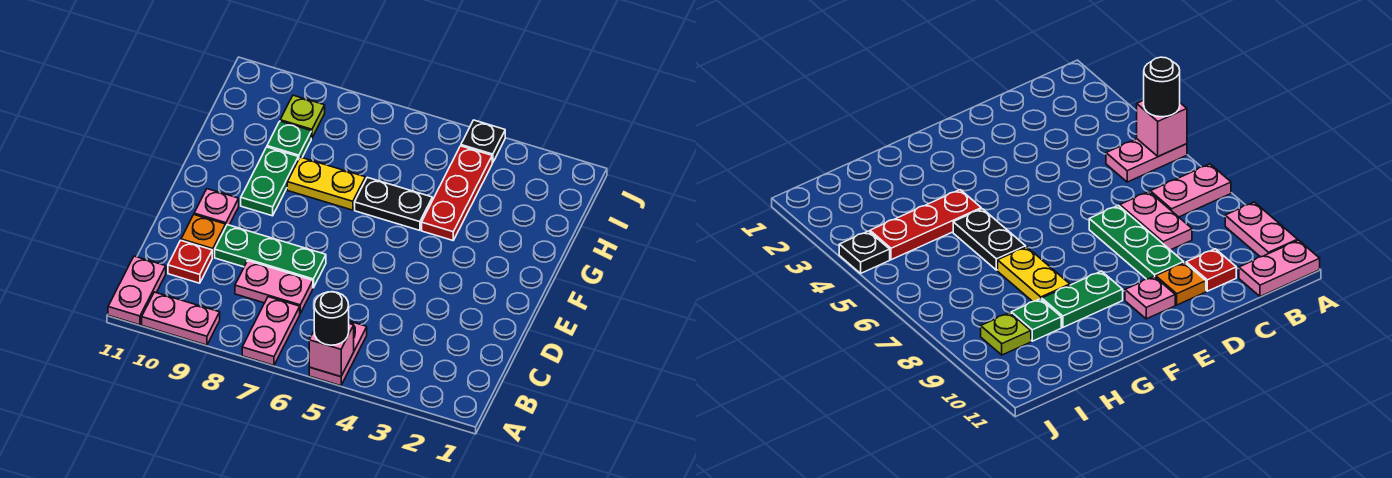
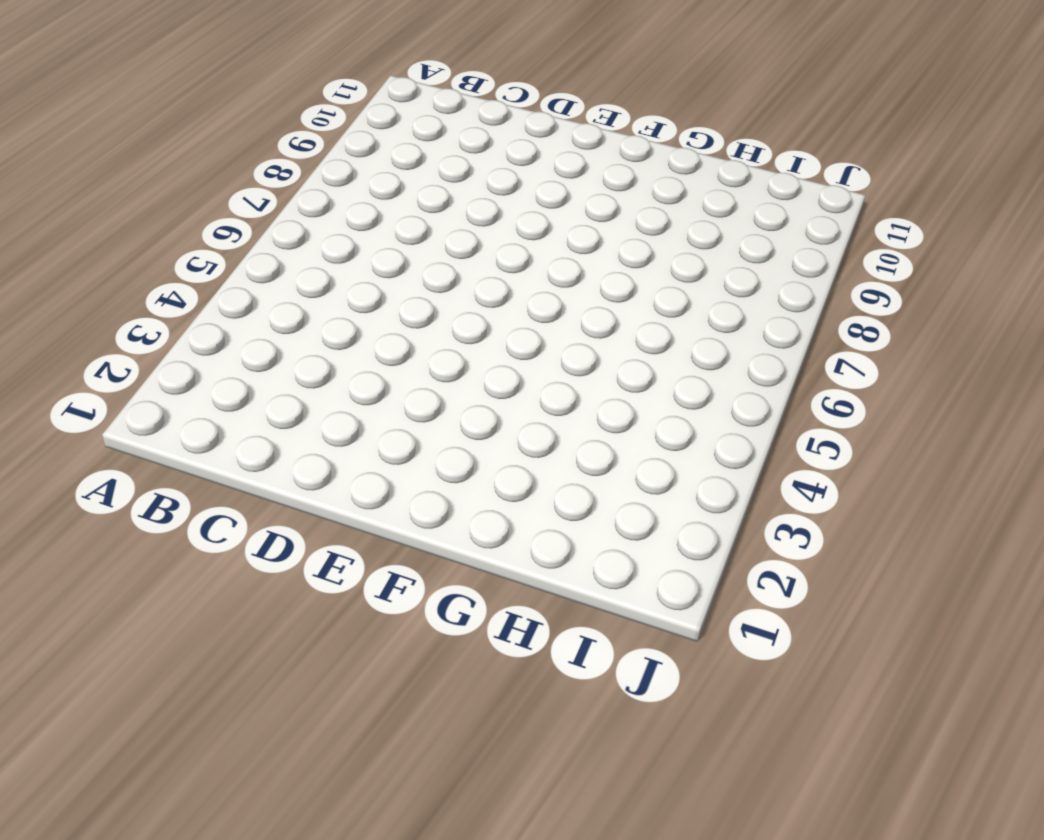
none -> pink plate A5:B5 level 1
none -> pink plate A7:B7 level 1
none -> pink plate A9:A10 level 1

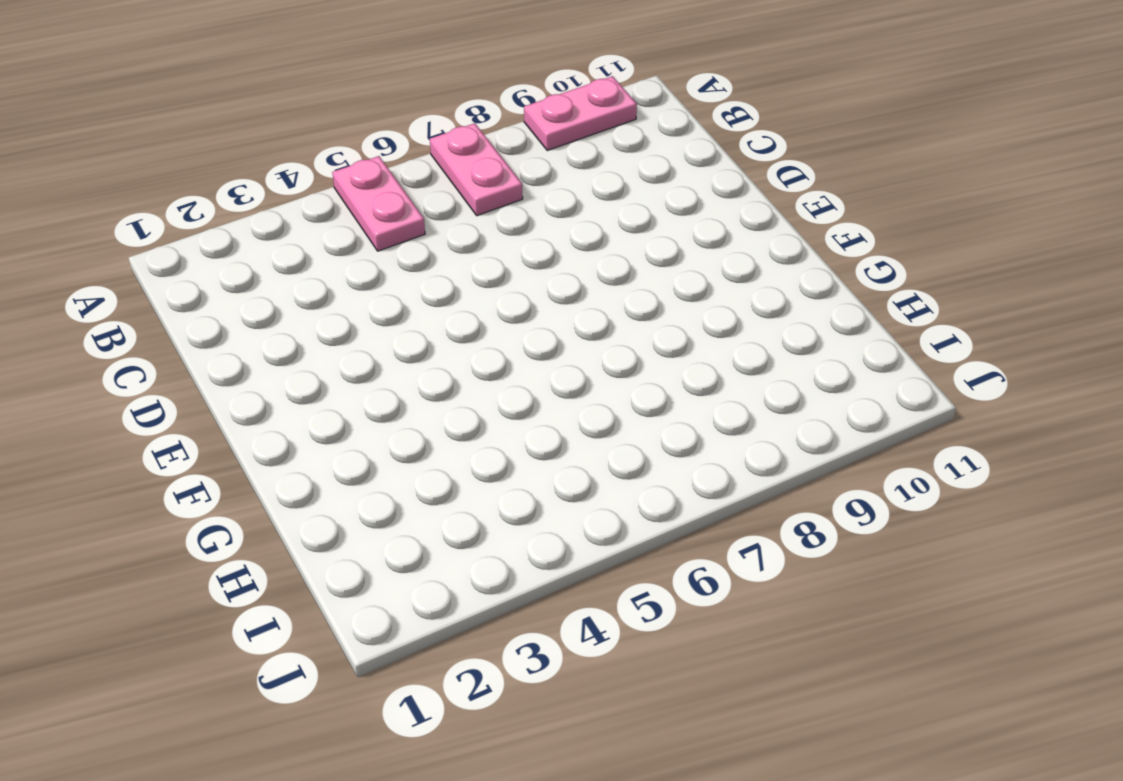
none -> pink plate A11:B11 level 1
none -> pink plate C7:C8 level 1
none -> red plate C10 level 1

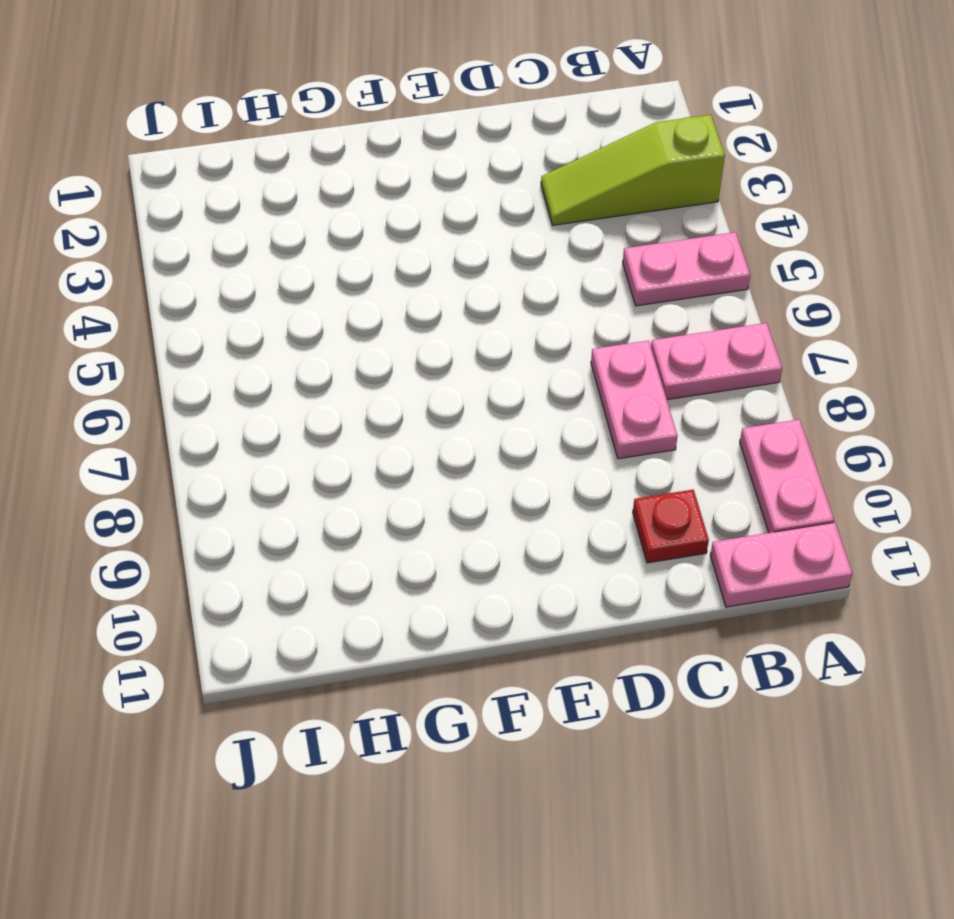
lime slope A3:C3 level 1 top A -> none
none -> green plate D7:D9 level 1
none -> orange plate D10 level 1
none -> pink plate E10 level 1

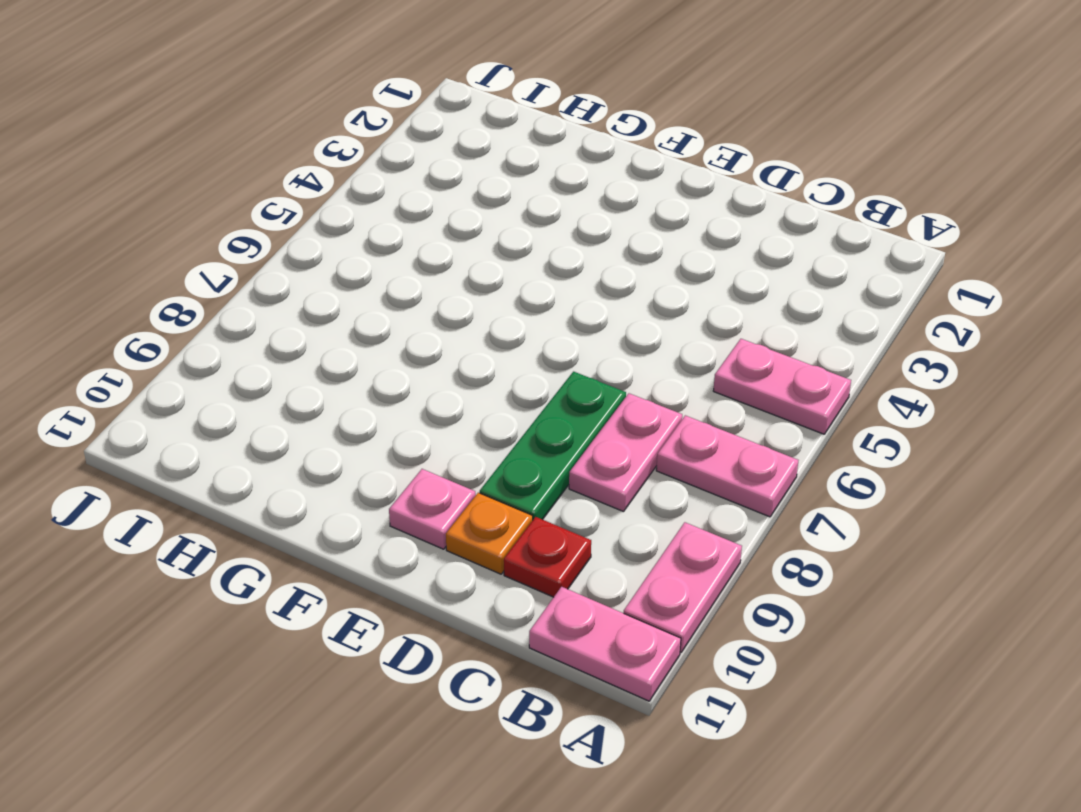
none -> green plate F9:G9 level 1
none -> red plate G4:I4 level 1
none -> black plate G5:G6 level 1

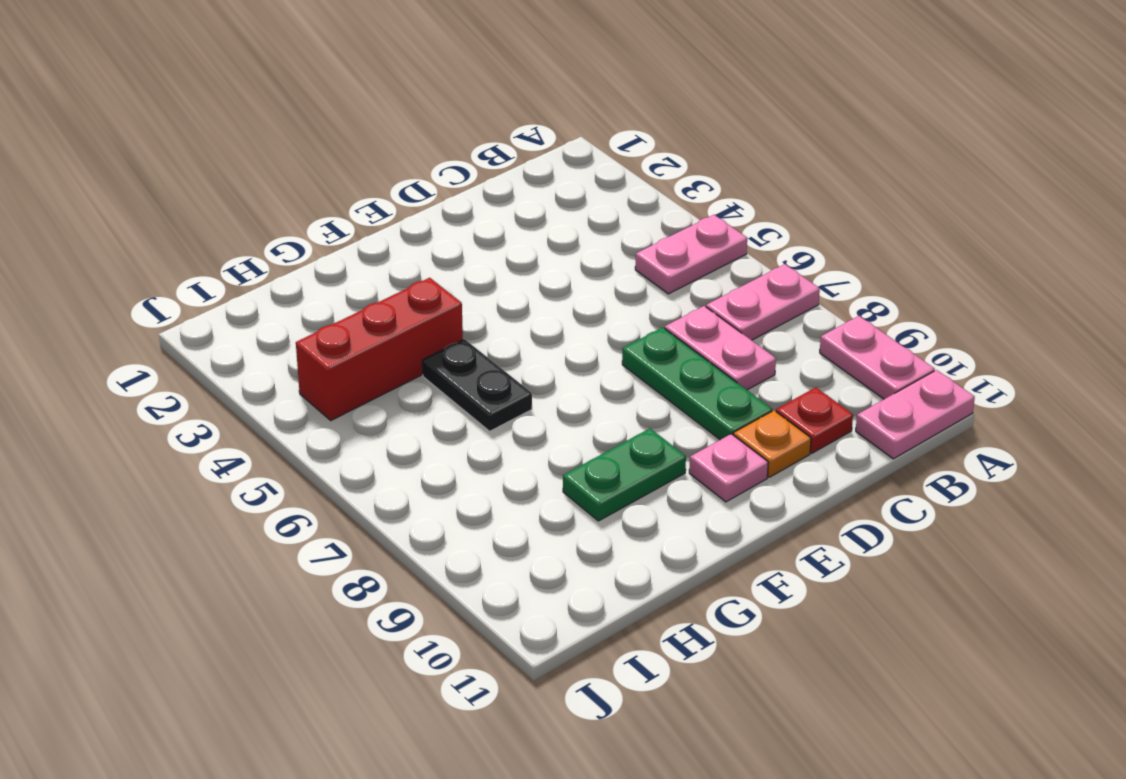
red brick G4:I4 level 1 -> red plate G4:I4 level 1
none -> yellow plate G7:G8 level 1
none -> green plate H9 level 1
none -> lime plate I9 level 1

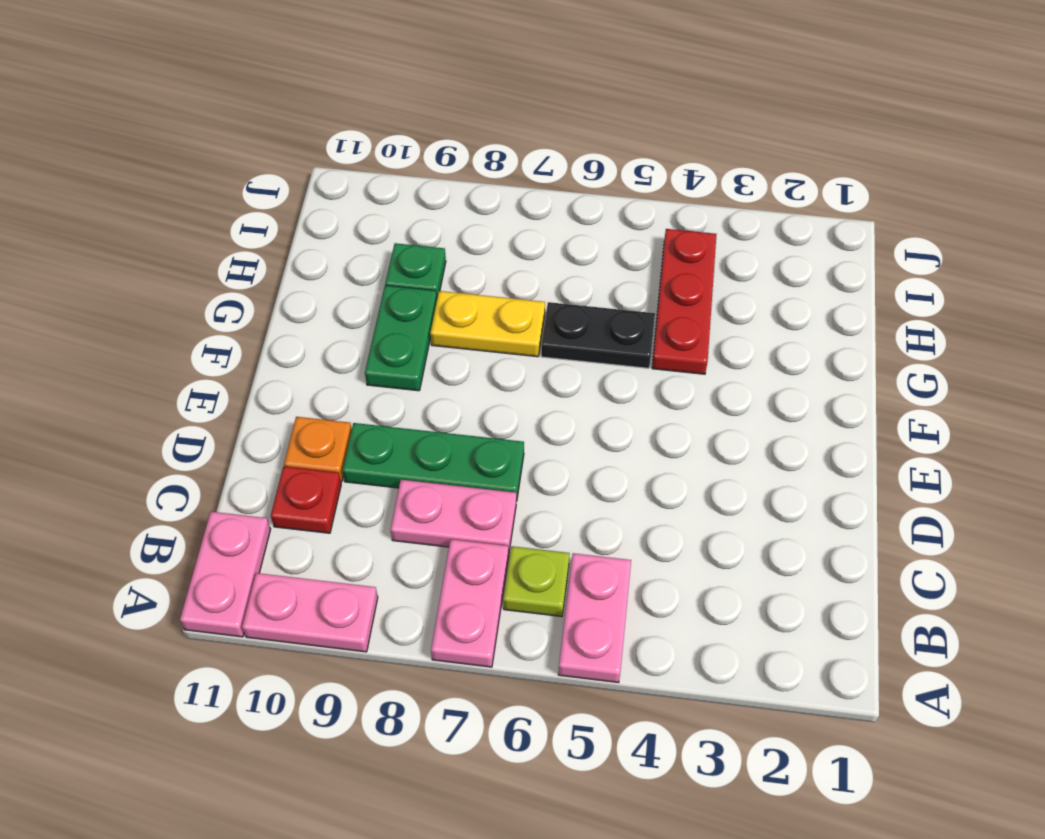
lime plate B6 level 1 -> lime plate I9 level 1
none -> pink plate E10 level 1
none -> black plate J4 level 1
none -> pink brick A5 level 2

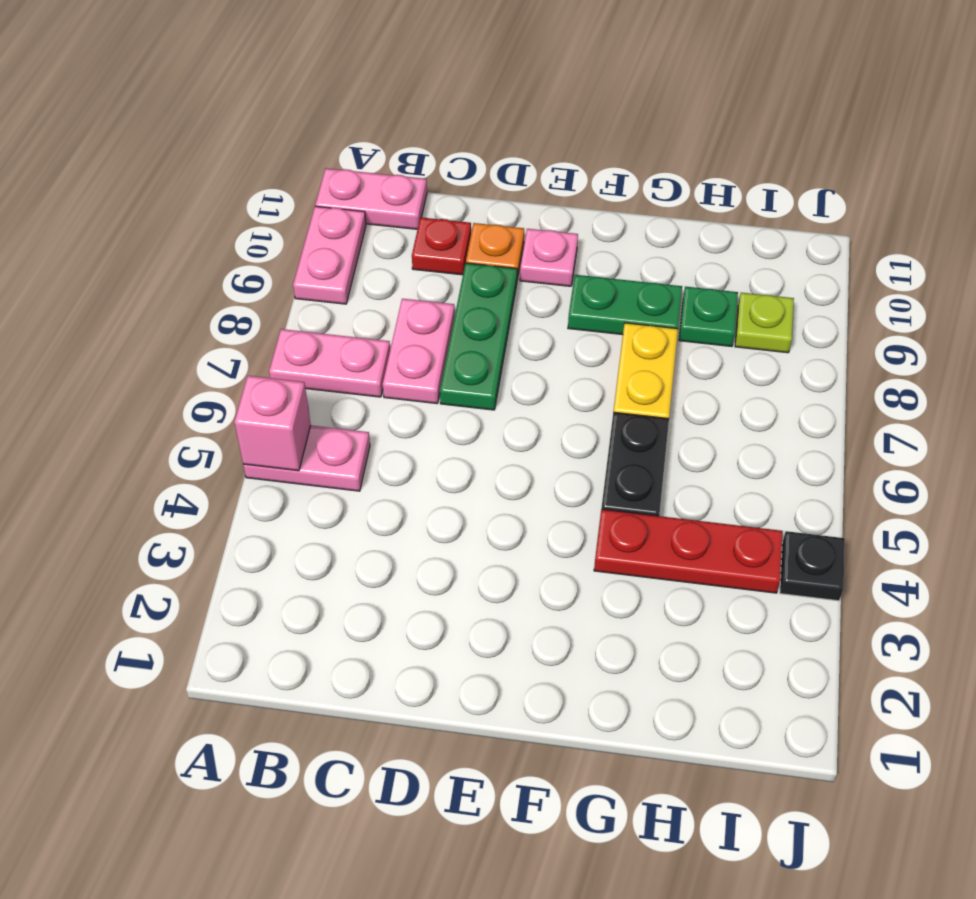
none -> black round brick A5 level 3

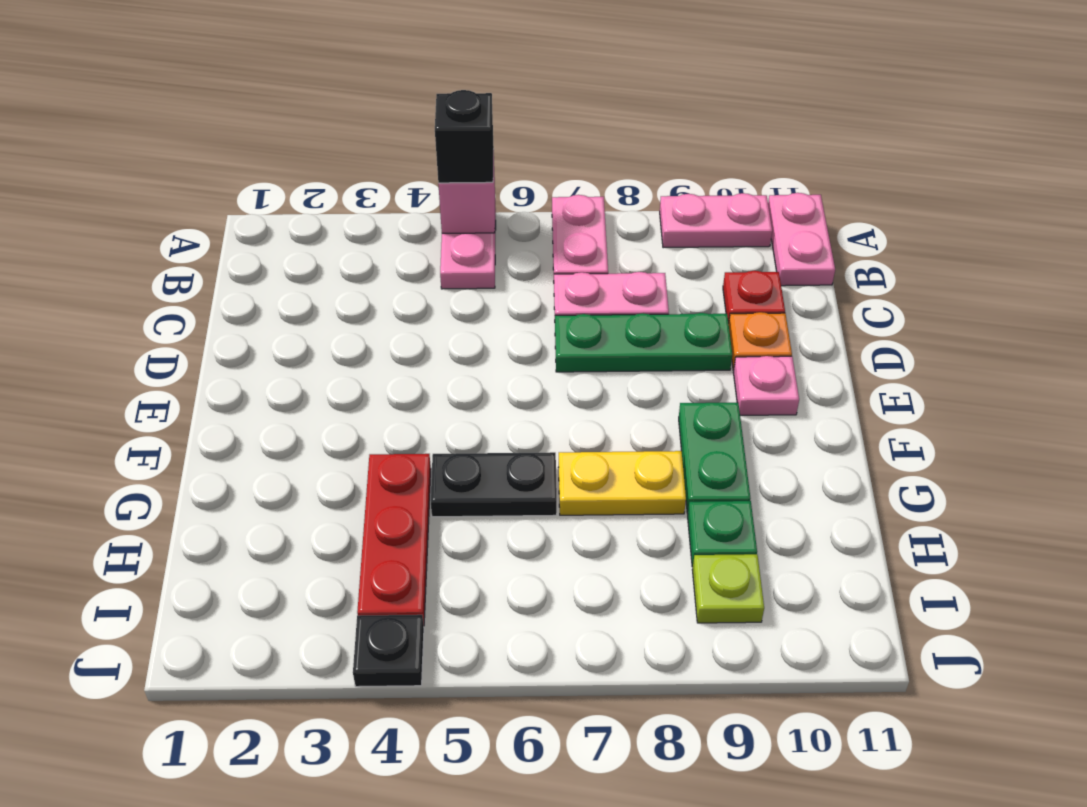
black brick A5 level 3 -> black round brick A5 level 3

